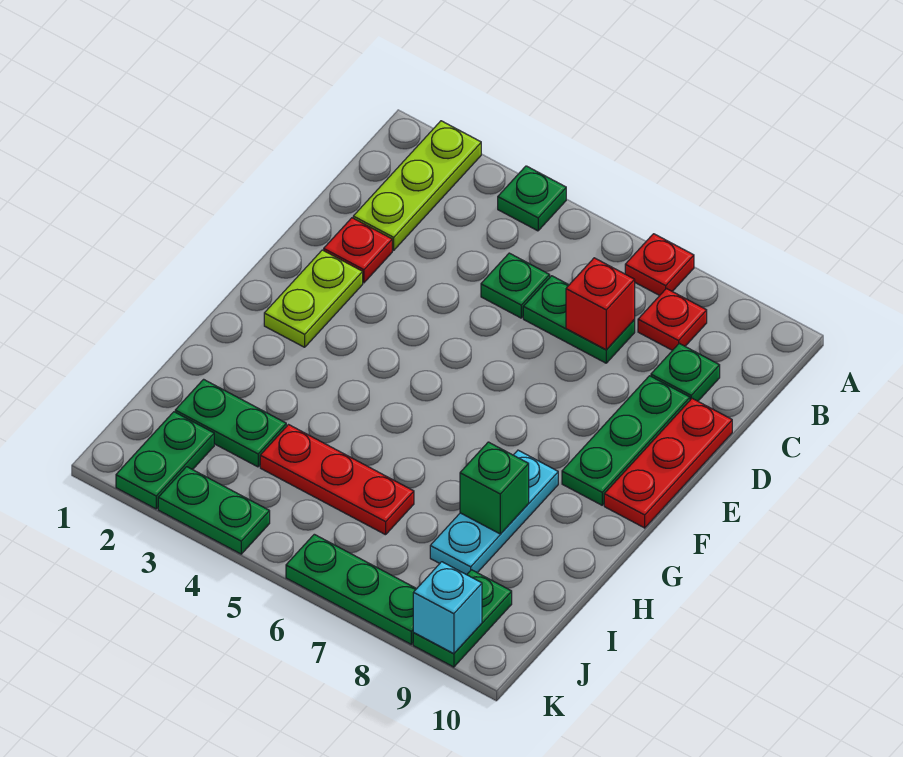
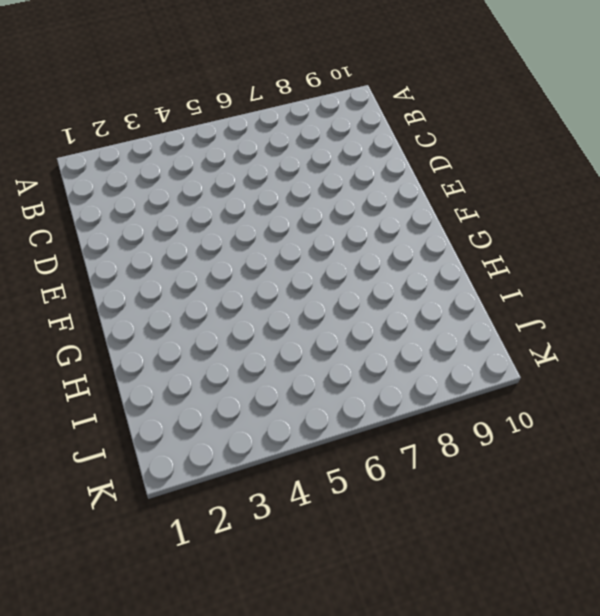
none -> lime plate A2:C2 level 1
none -> green plate A4 level 1
none -> red plate A7 level 1

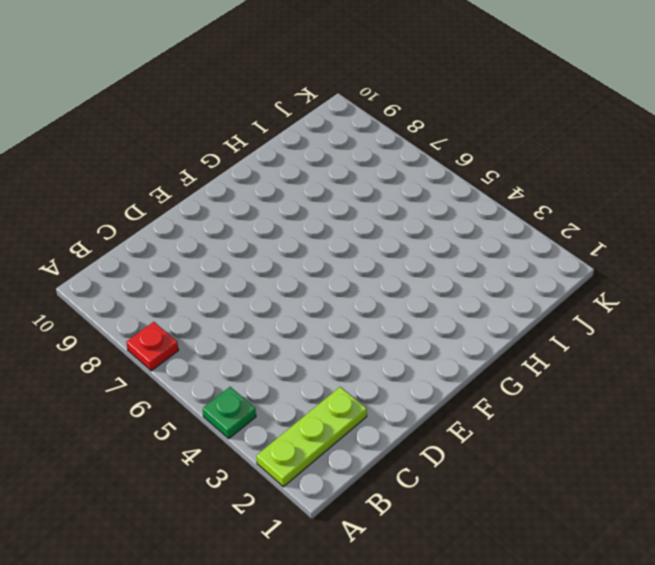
none -> red plate B8 level 1
none -> green plate C5 level 1
none -> green plate C6:C7 level 1

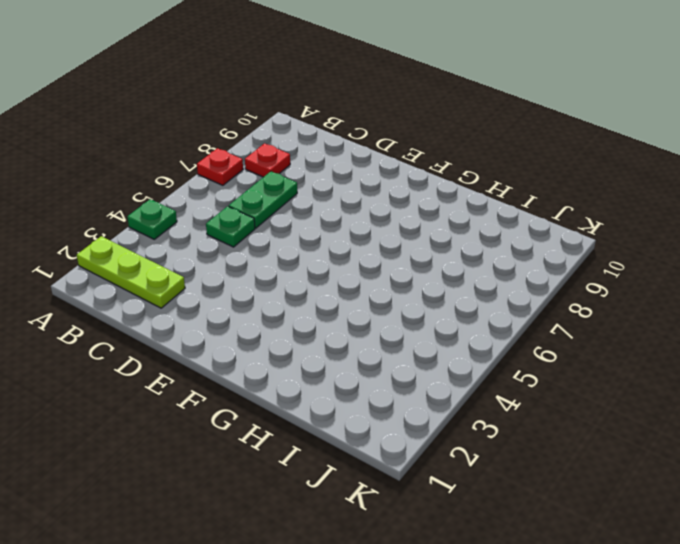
none -> green plate C9 level 1
none -> red plate D2 level 1
none -> green plate D9:F9 level 1

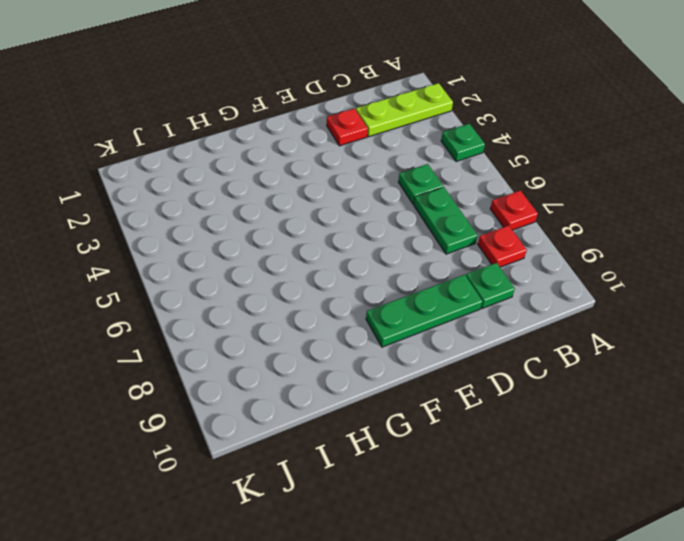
none -> red plate D10:F10 level 1
none -> lime plate E2:F2 level 1
none -> cyan plate G8:I8 level 1

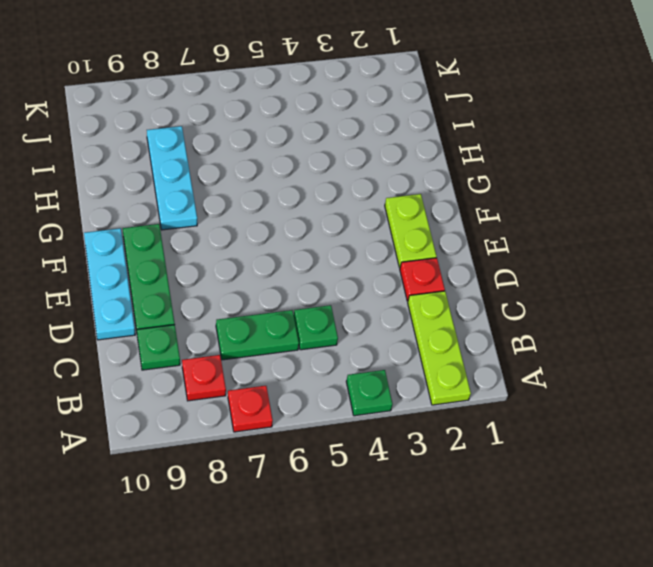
cyan plate D10:F10 level 1 -> red plate D10:F10 level 1
none -> green plate I2:I3 level 1
none -> red plate I4:I6 level 1
none -> green plate J2:K2 level 1

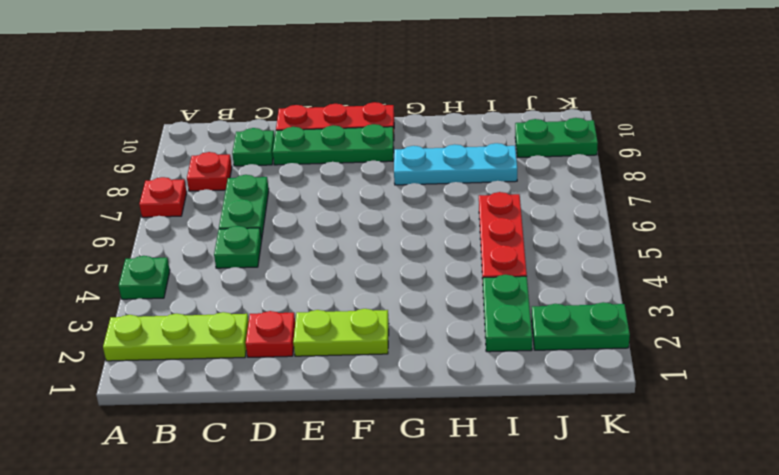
none -> green plate K3:K4 level 1
none -> green plate K6:K8 level 1
none -> red brick C7 level 2

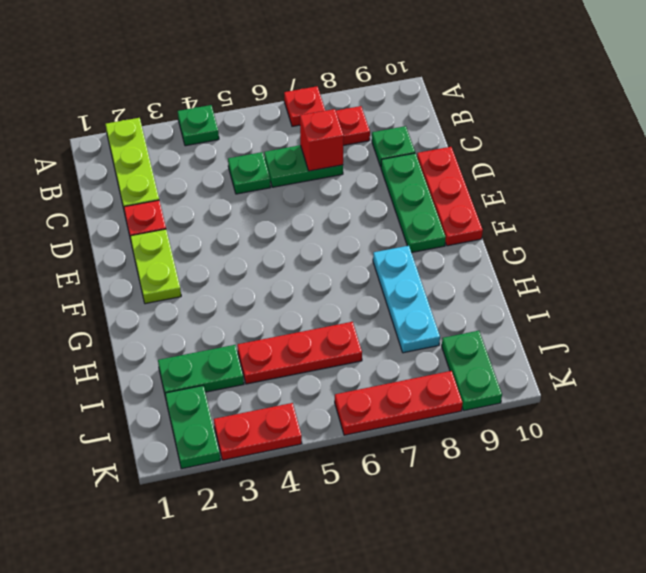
red plate K3:K4 level 1 -> green plate K3:K4 level 1
red plate K6:K8 level 1 -> green plate K6:K8 level 1
none -> green brick H8 level 2
none -> cyan brick K9 level 2

